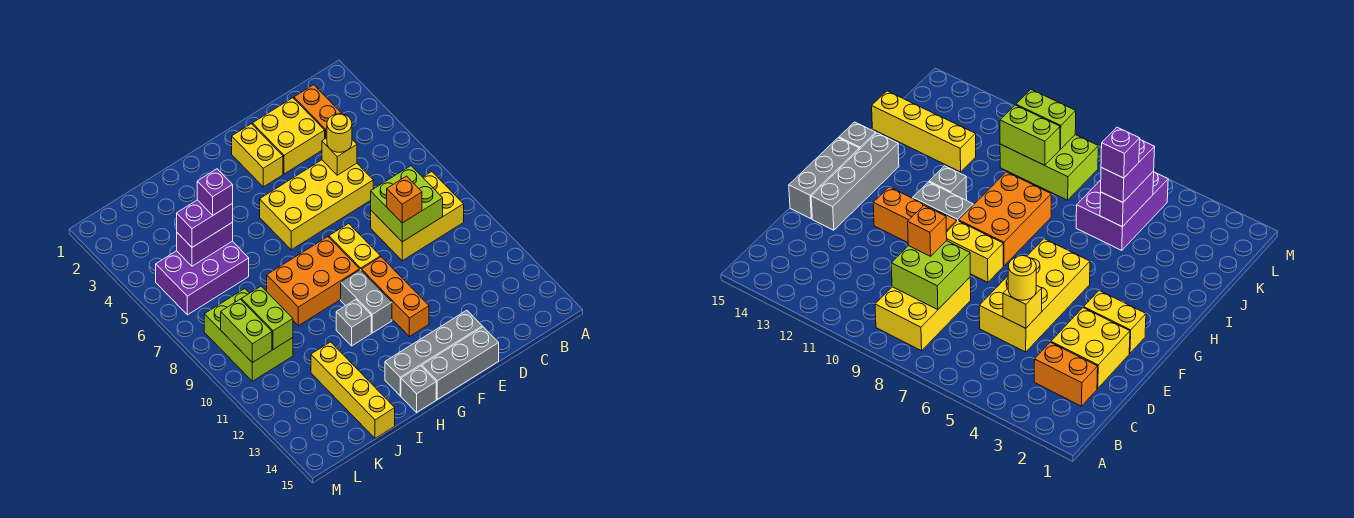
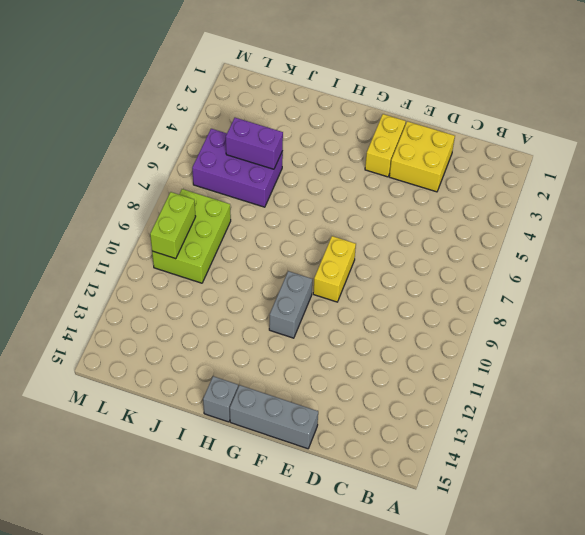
none -> yellow brick B8:D9 level 1
none -> orange brick C2:C3 level 1
none -> yellow brick D5:G6 level 1

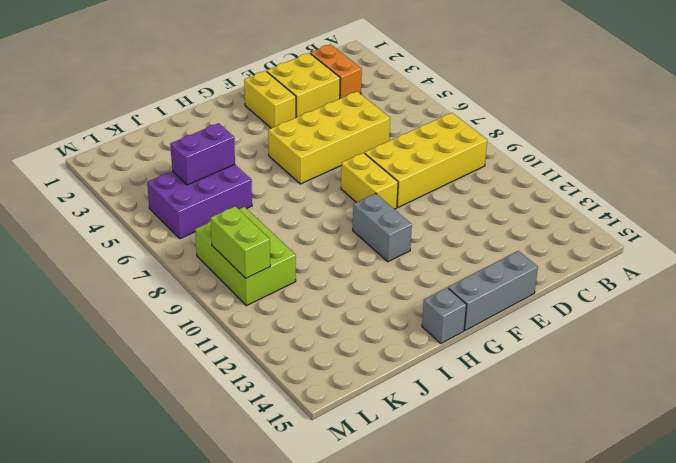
yellow brick B8:E9 level 1 -> yellow brick B8:D9 level 1
none -> grey brick E14:H14 level 1
none -> orange brick F10:F12 level 1
none -> orange brick G8:I9 level 1

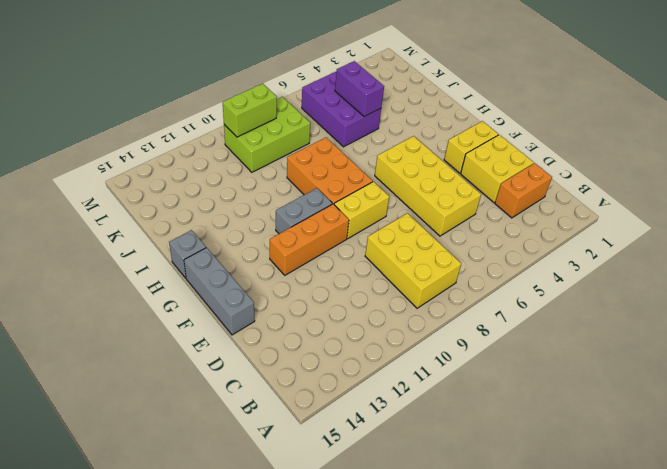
none -> grey brick E14:H14 level 1
none -> grey brick H11 level 1
none -> yellow brick J12:J15 level 1

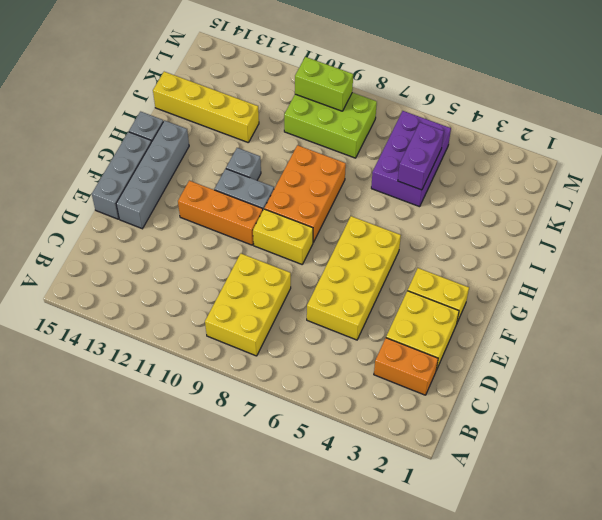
none -> lime brick C8:D9 level 2
none -> yellow brick D5 level 2
none -> lime brick K9:K10 level 2

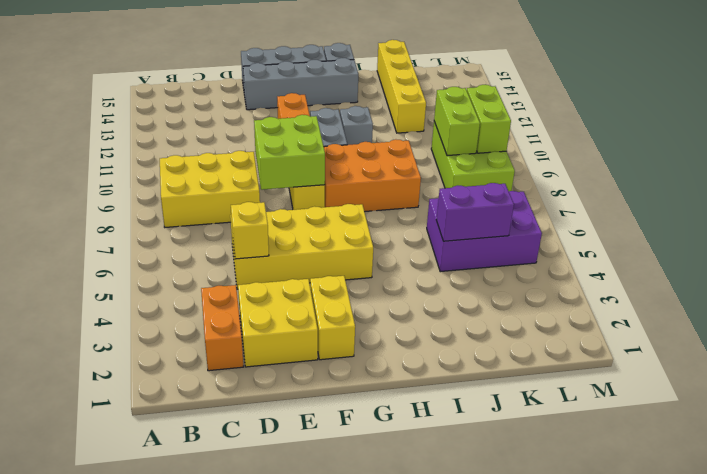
lime brick E8:F9 level 2 -> lime brick C8:D9 level 2
none -> yellow round brick D5 level 3
none -> orange brick D9 level 3
none -> purple brick J5:K5 level 3

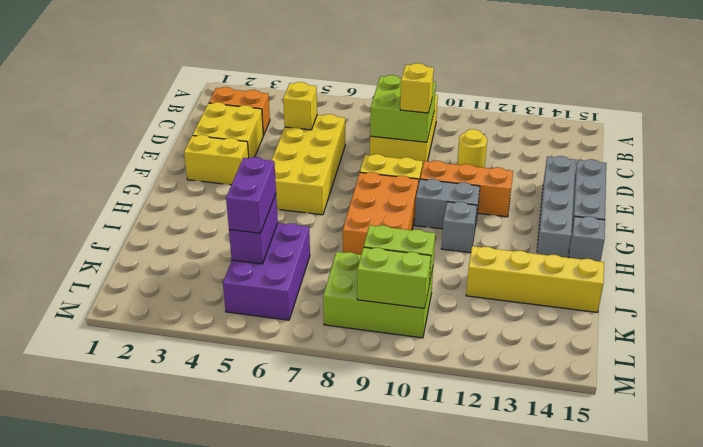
yellow brick D9 level 3 -> orange brick D9 level 3
yellow round brick D11 level 1 -> yellow round brick D5 level 3
none -> purple brick J5 level 4

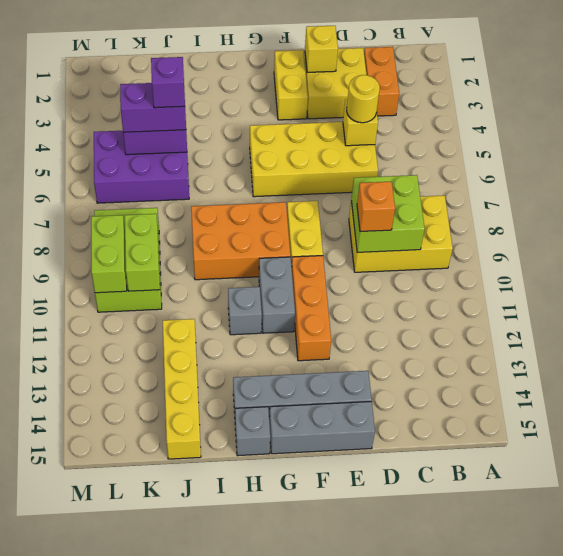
yellow brick E2 level 2 -> none

